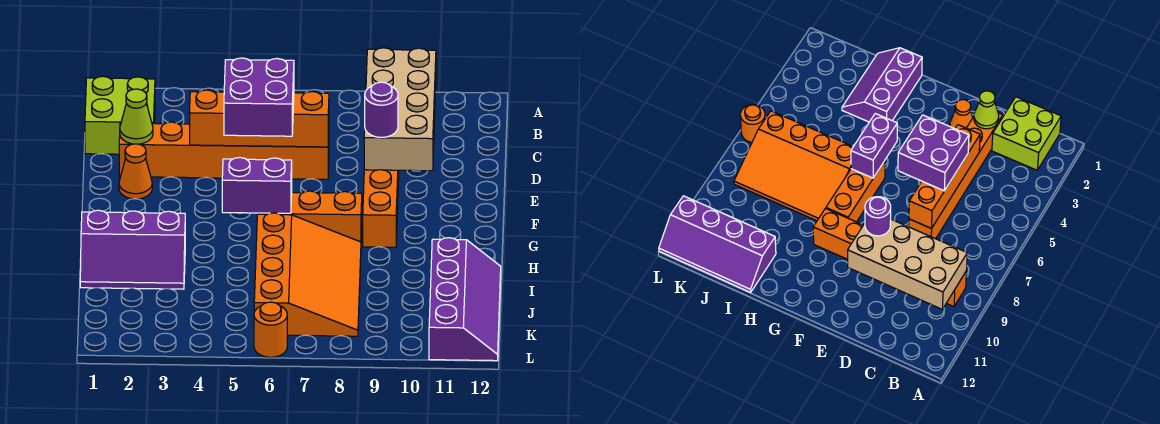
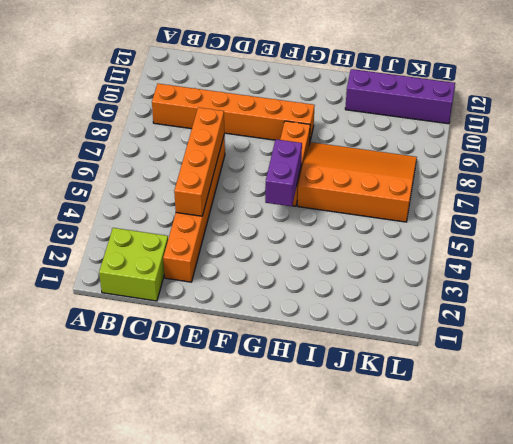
none -> orange cone E2 level 1
none -> purple slope H1:I3 level 1 top H
none -> orange round brick L6 level 1

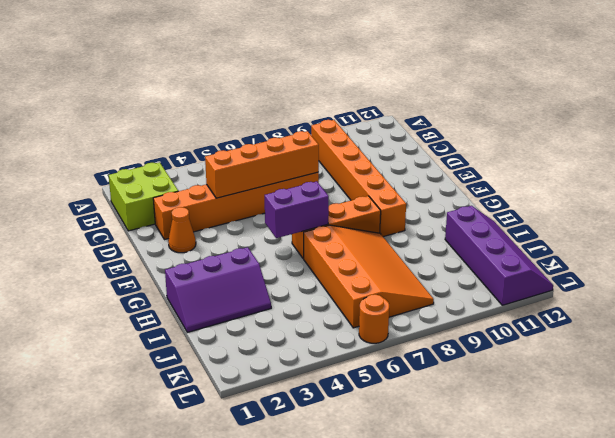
none -> tan brick B9:E10 level 2
none -> lime cone D2 level 2
none -> purple brick D5:E6 level 3

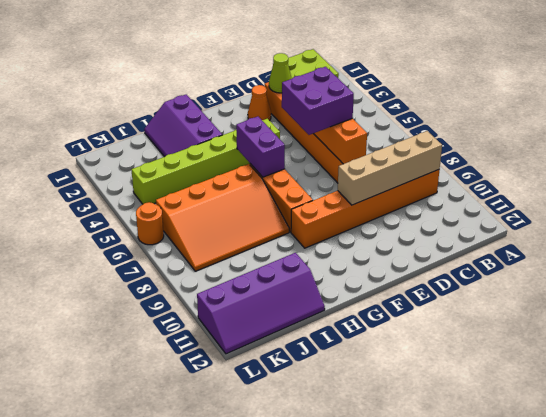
tan brick B9:E9 level 2 -> tan brick B9:E10 level 2
lime brick F4:K4 level 1 -> none
none -> purple round brick E9 level 3

